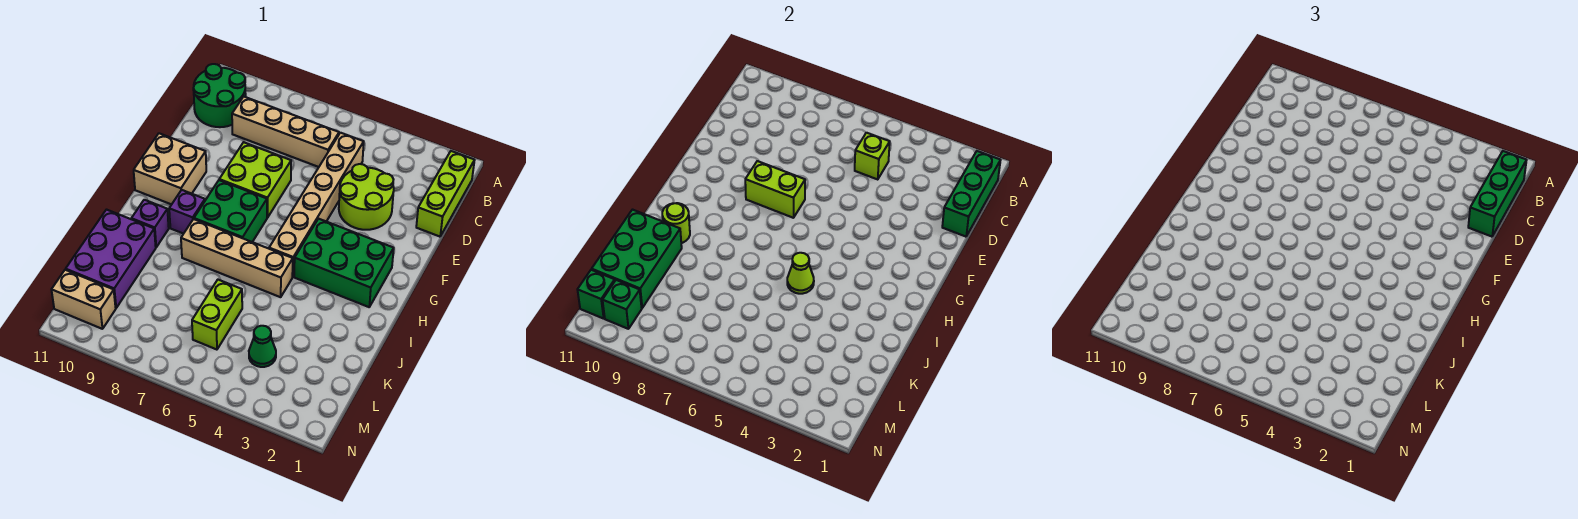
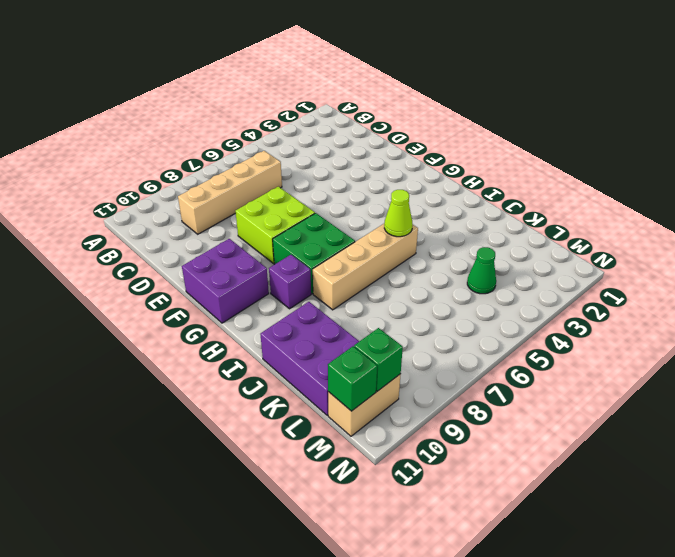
purple brick F10:G11 level 1 -> tan brick F10:G11 level 1
none -> lime brick B1:D1 level 1
none -> green round brick B10:C11 level 1
none -> tan brick C5:H5 level 1

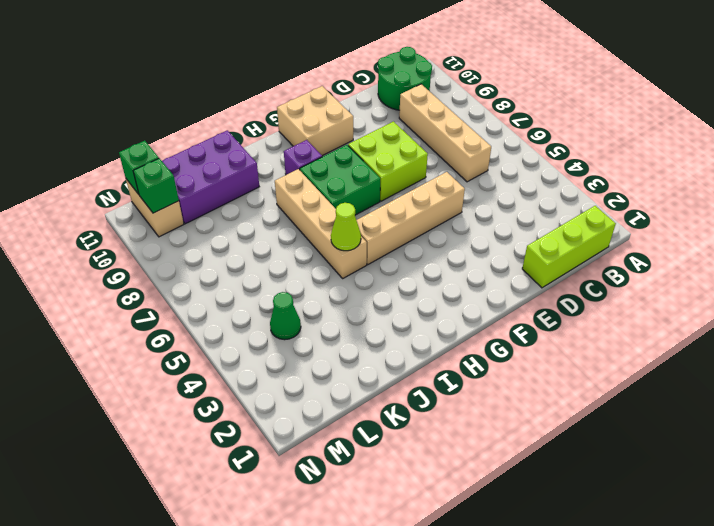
tan brick E5:H5 level 1 -> tan brick C5:H5 level 1
none -> lime round brick D3:E4 level 1
none -> green brick G2:H4 level 1
none -> purple brick I10 level 1

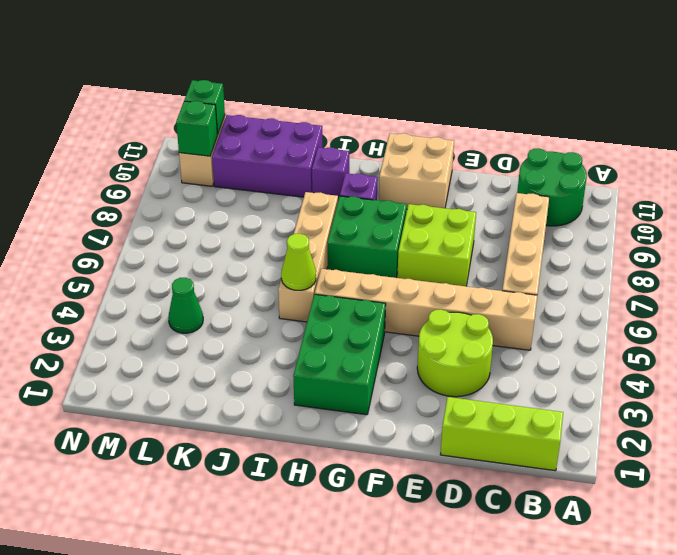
none -> lime brick K6:L6 level 1
none -> green brick B1:D1 level 2
none -> lime brick C5 level 2

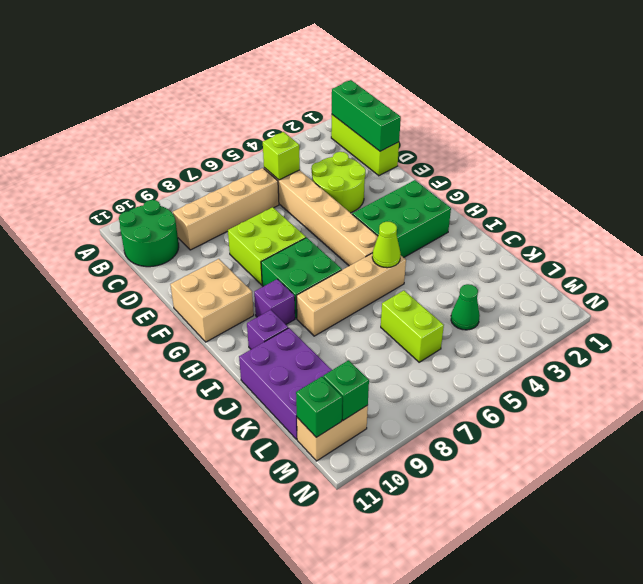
none -> lime brick F7:F8 level 2
none -> lime round brick I10 level 2
none -> green brick J10:L11 level 2

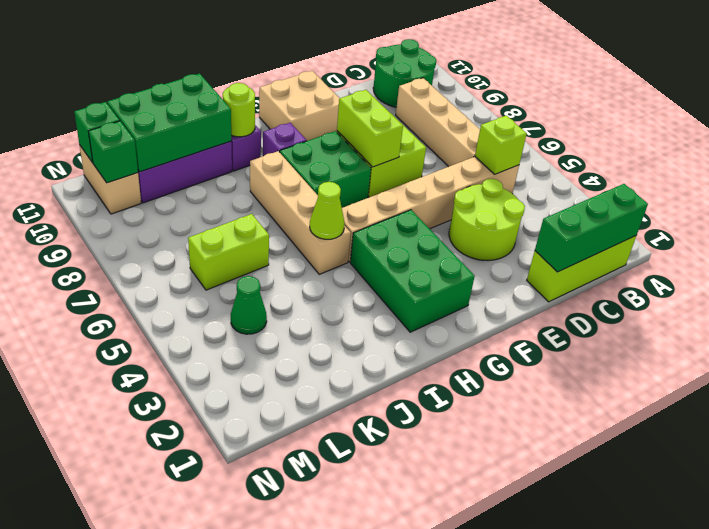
none -> green brick B1:D1 level 3

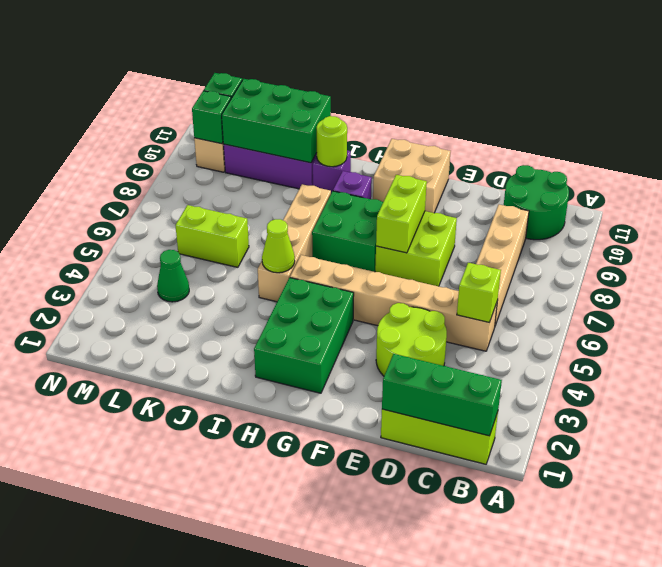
none -> green brick B1:D1 level 3

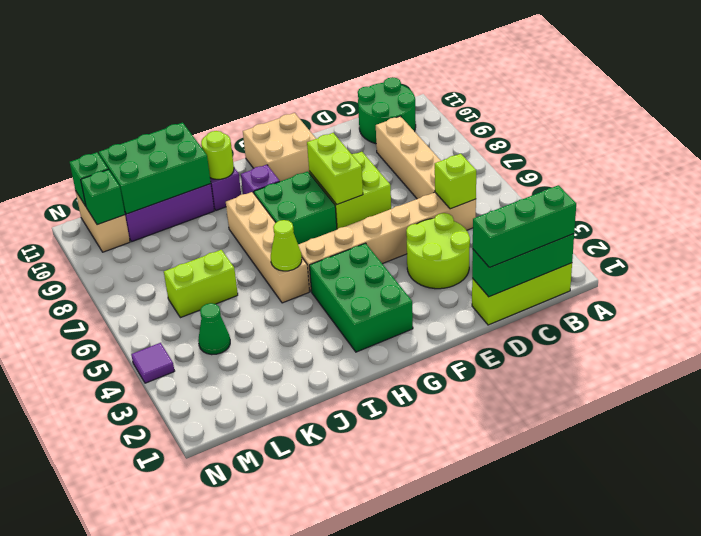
purple tile N4 level 1 -> none

